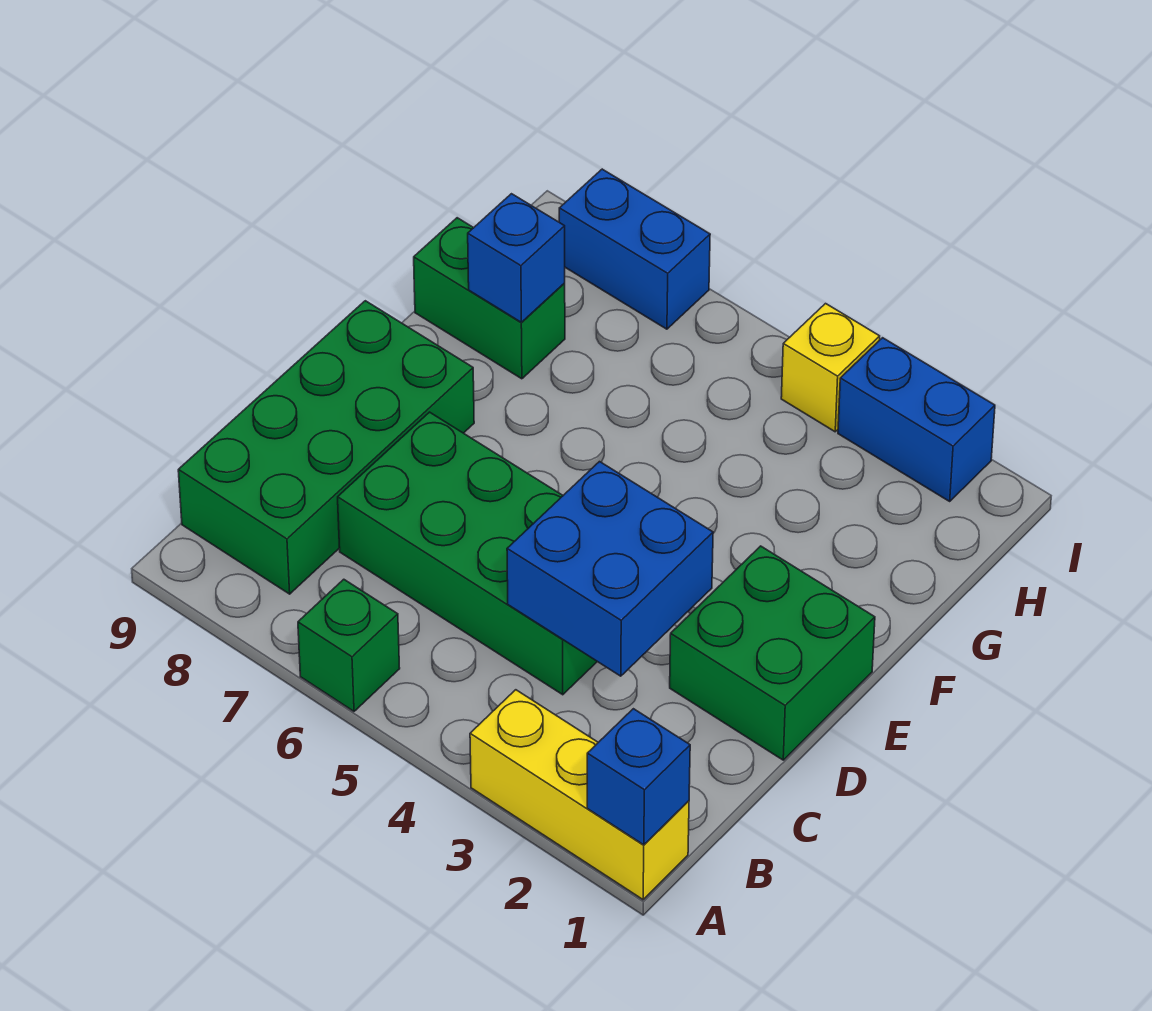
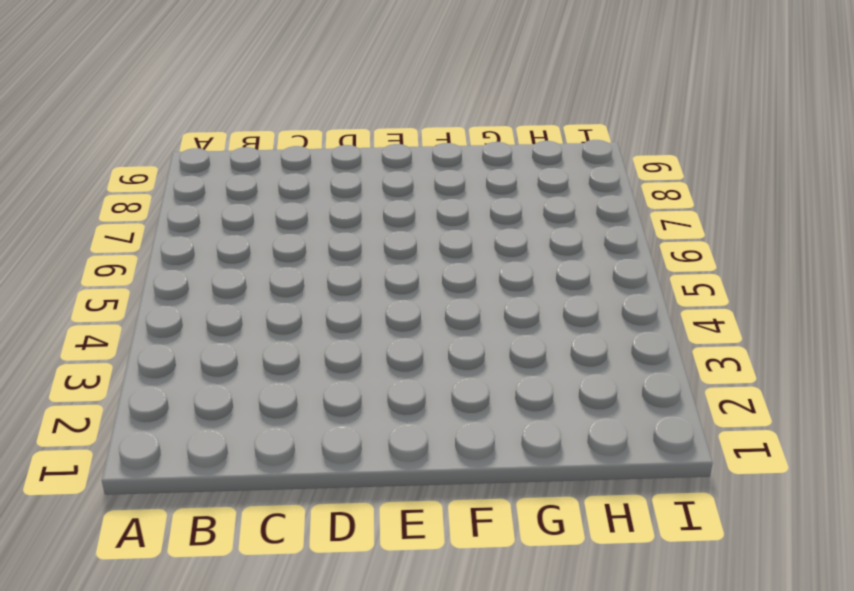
none -> yellow brick A1:A3 level 1
none -> green brick A6 level 1
none -> green brick B8:E9 level 1

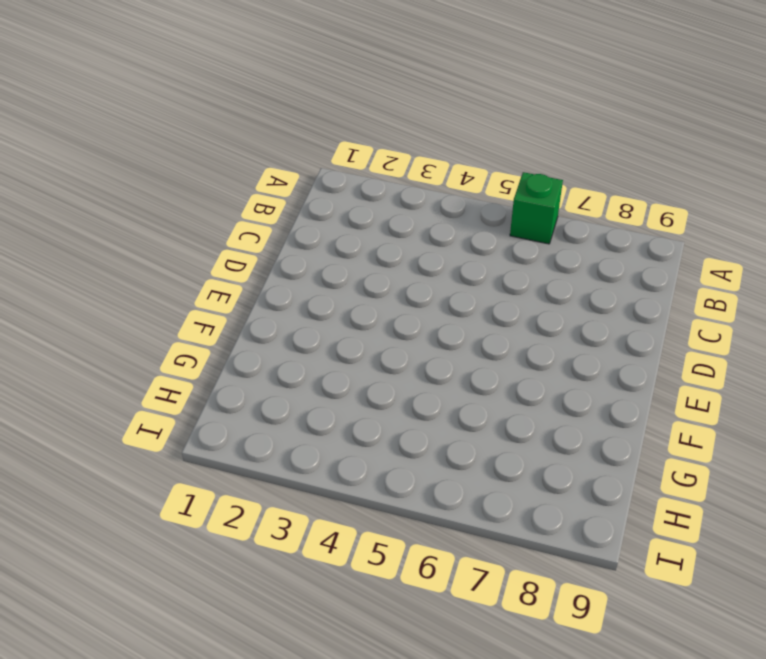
none -> yellow brick A1:A3 level 1
none -> green brick B8:E9 level 1
none -> green brick C4:D7 level 1

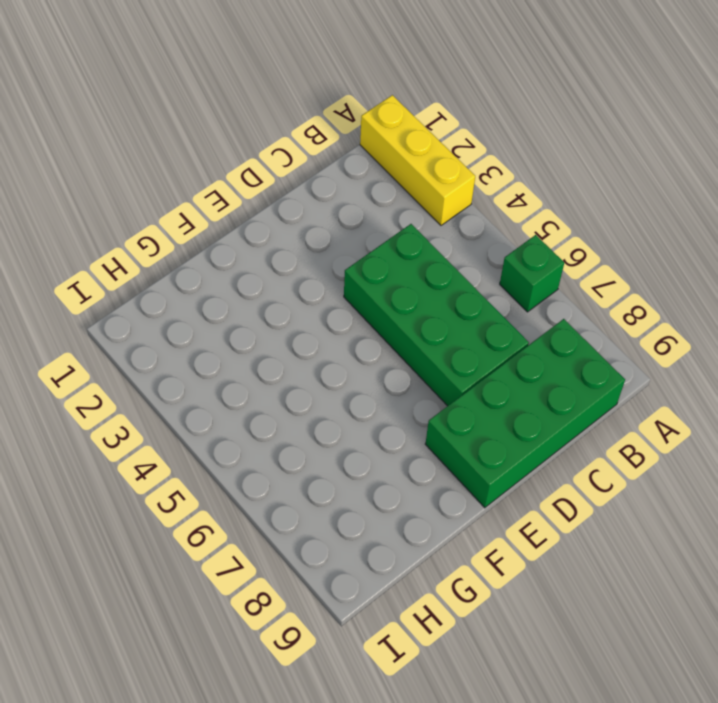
none -> green brick D1:E2 level 1
none -> green brick G8:G9 level 1
none -> blue brick I2:I3 level 1

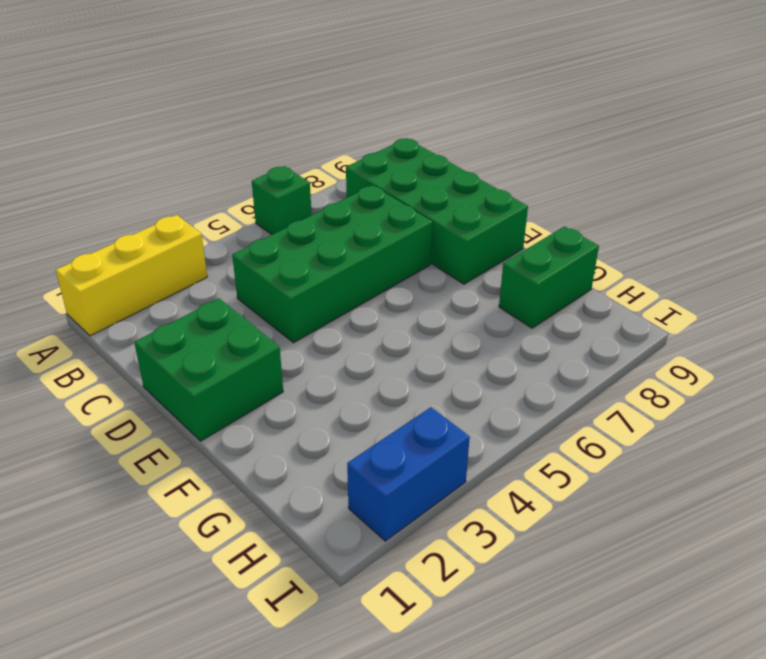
none -> yellow brick I4 level 1
none -> blue brick I7:I8 level 1
none -> blue brick A1 level 2

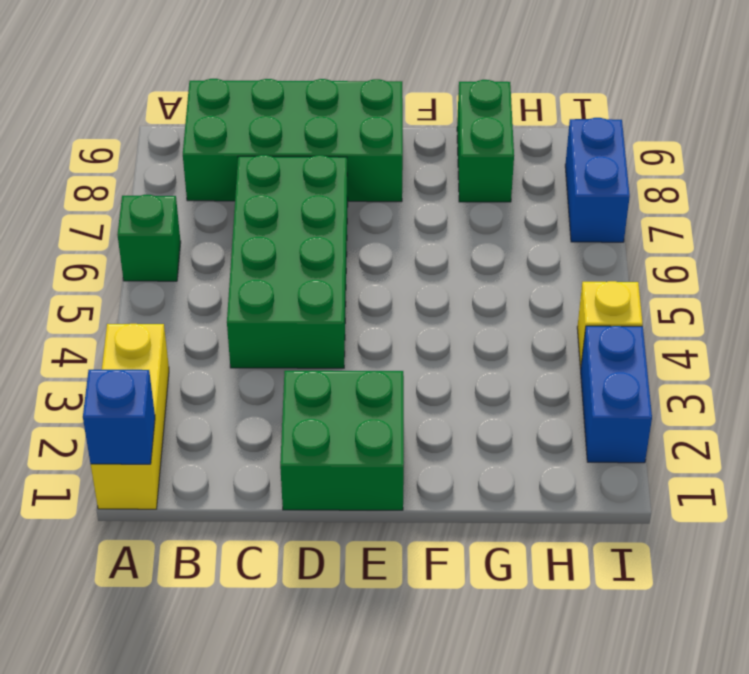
none -> blue brick C3:D4 level 2
none -> blue brick G8 level 2

